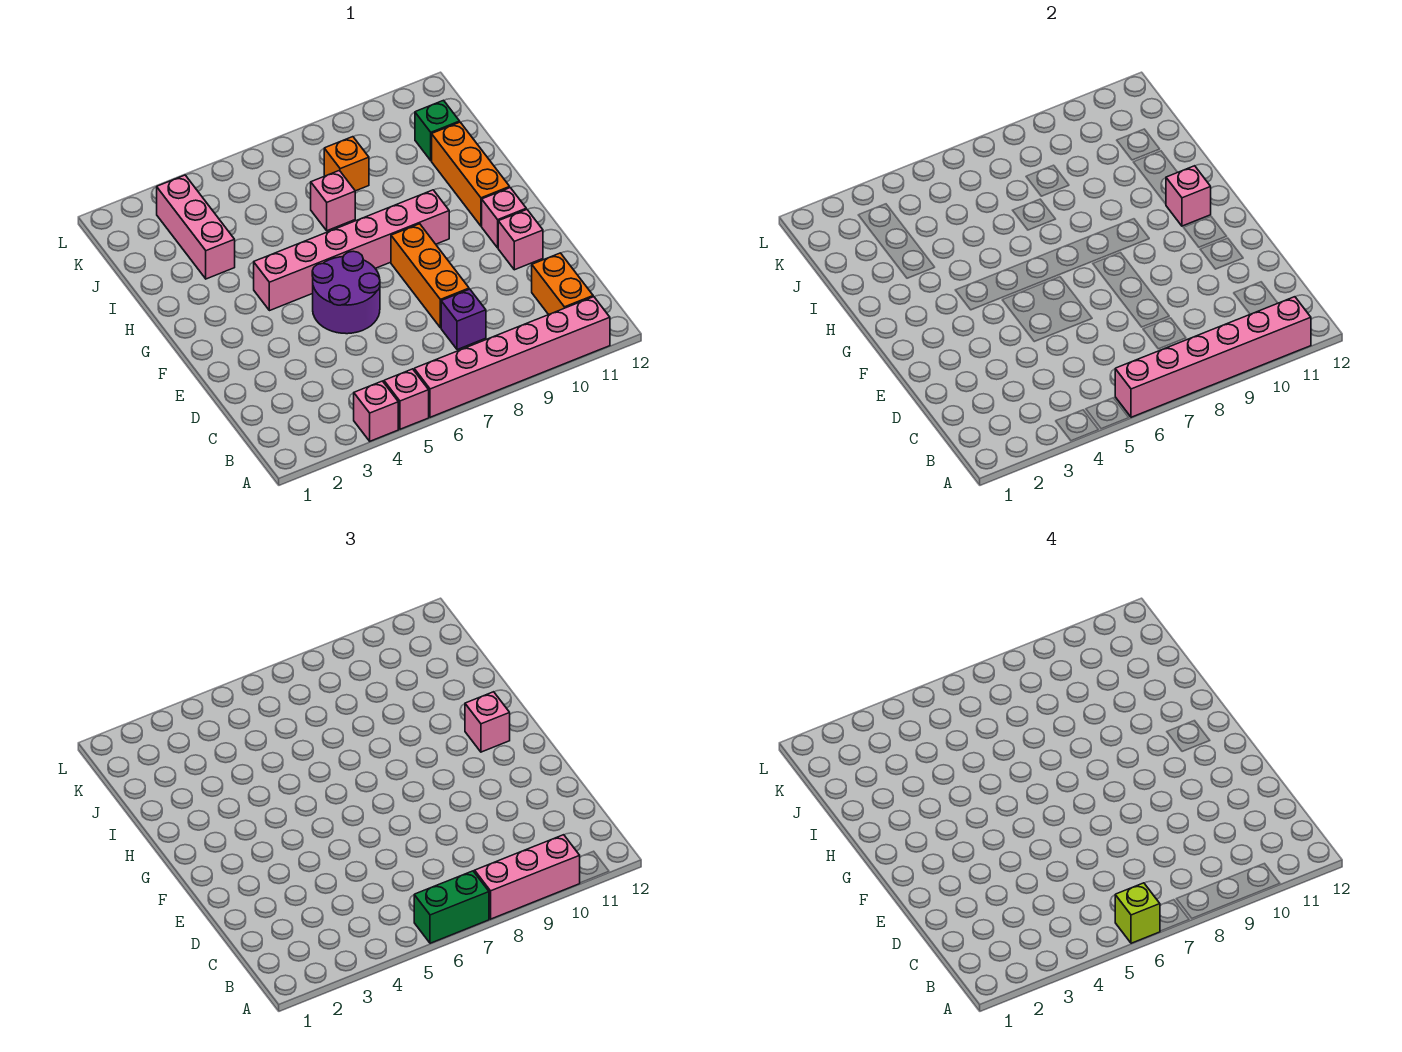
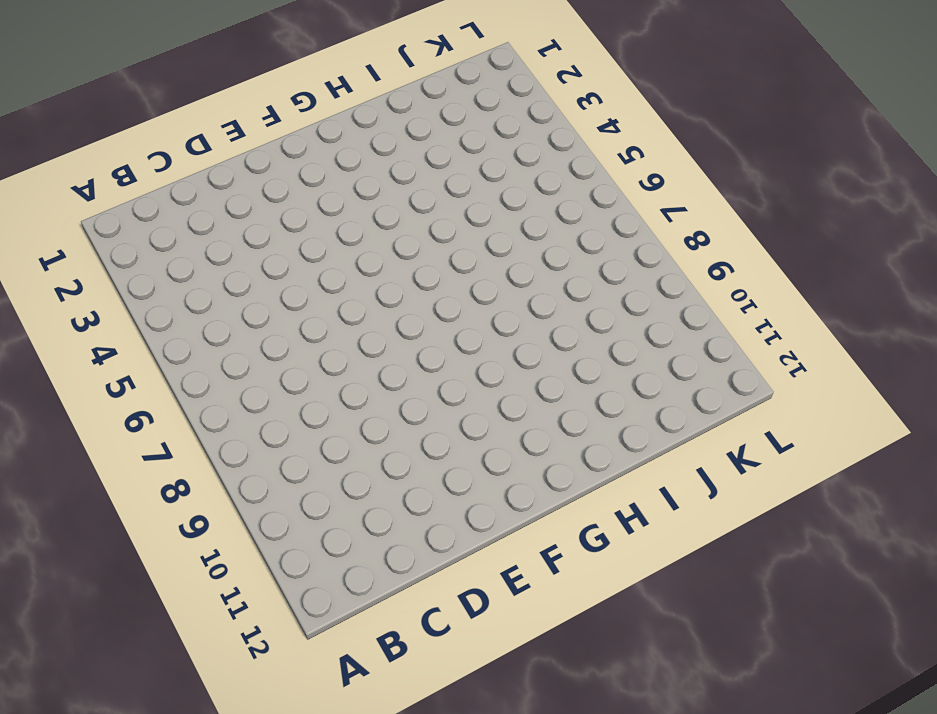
none -> pink brick A4 level 1
none -> pink brick A5 level 1
none -> pink brick A6:A11 level 1

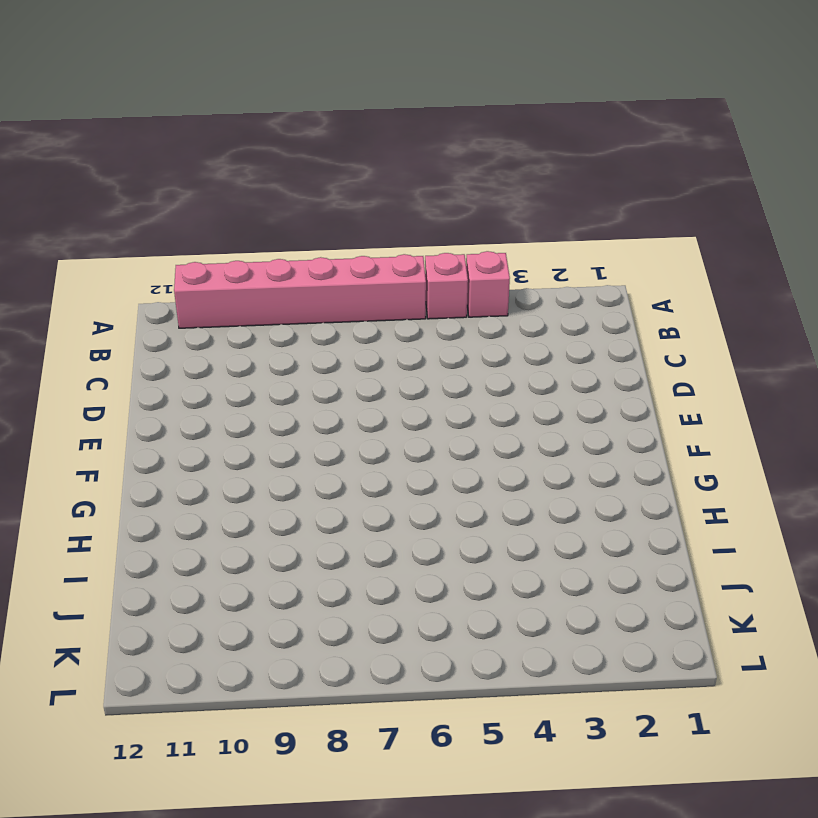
none -> orange brick B11:C11 level 1
none -> purple brick C8 level 1
none -> orange brick D8:F8 level 1

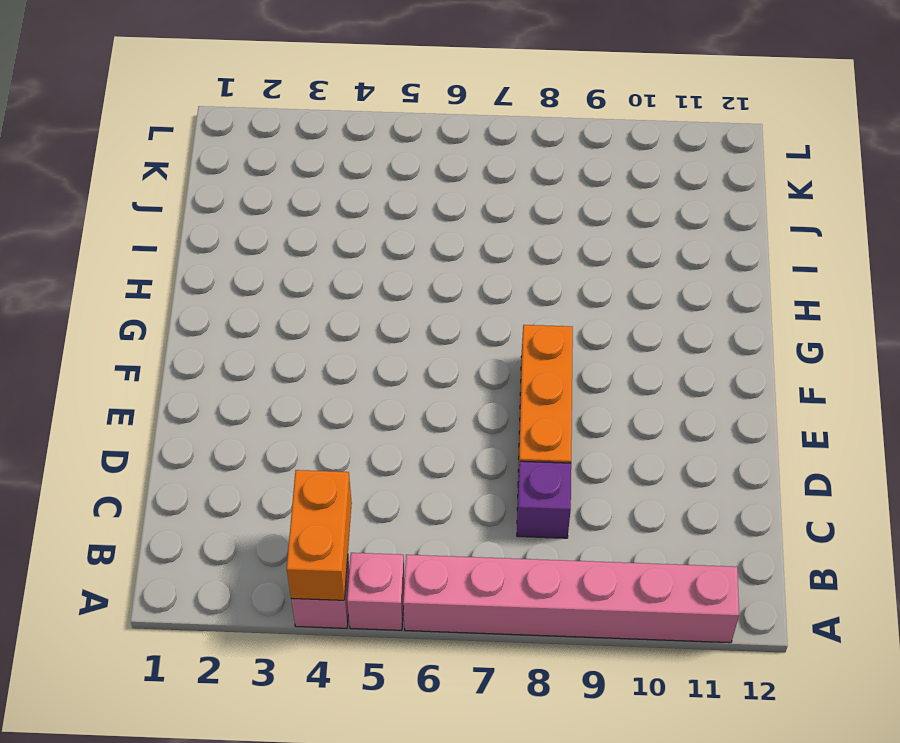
orange brick A4:B4 level 2 -> orange brick B11:C11 level 1
none -> purple round brick E5:F6 level 1
none -> pink brick E11 level 1
none -> pink brick F11 level 1

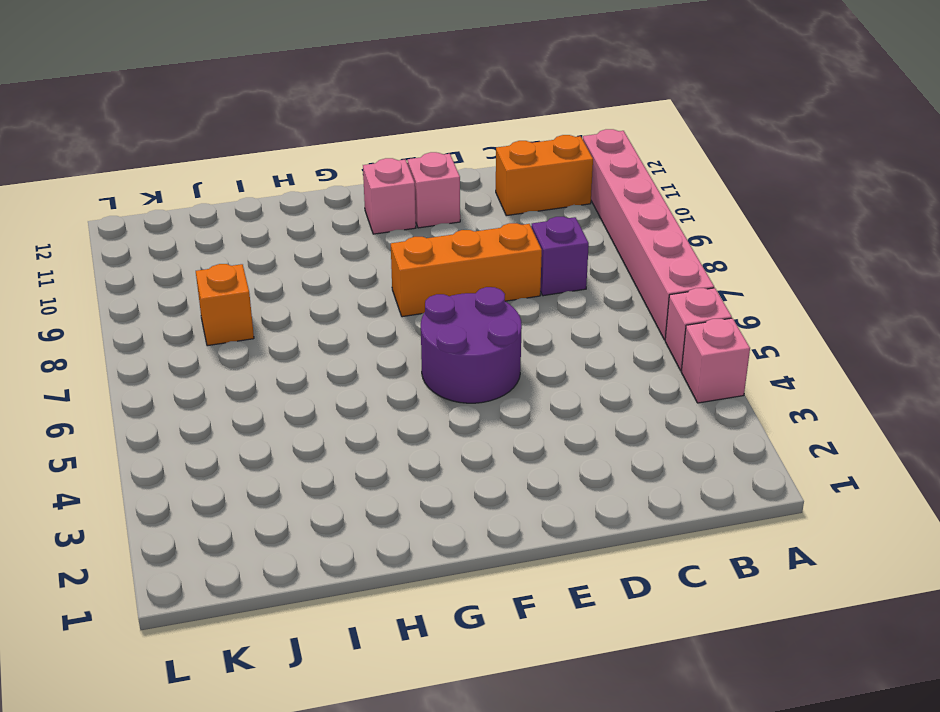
none -> pink brick G4:G9 level 1
none -> orange brick G11:I11 level 1
none -> pink brick I3:K3 level 1

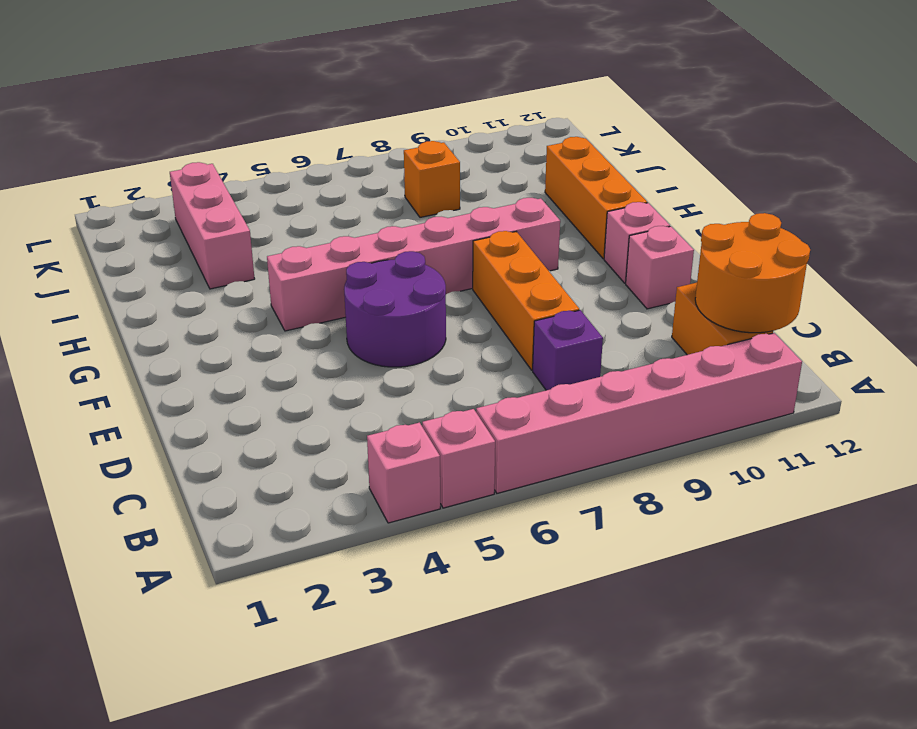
orange round brick B11:C12 level 2 -> none
none -> pink brick I7 level 1
none -> green brick J11 level 1
none -> pink brick A6:A11 level 2

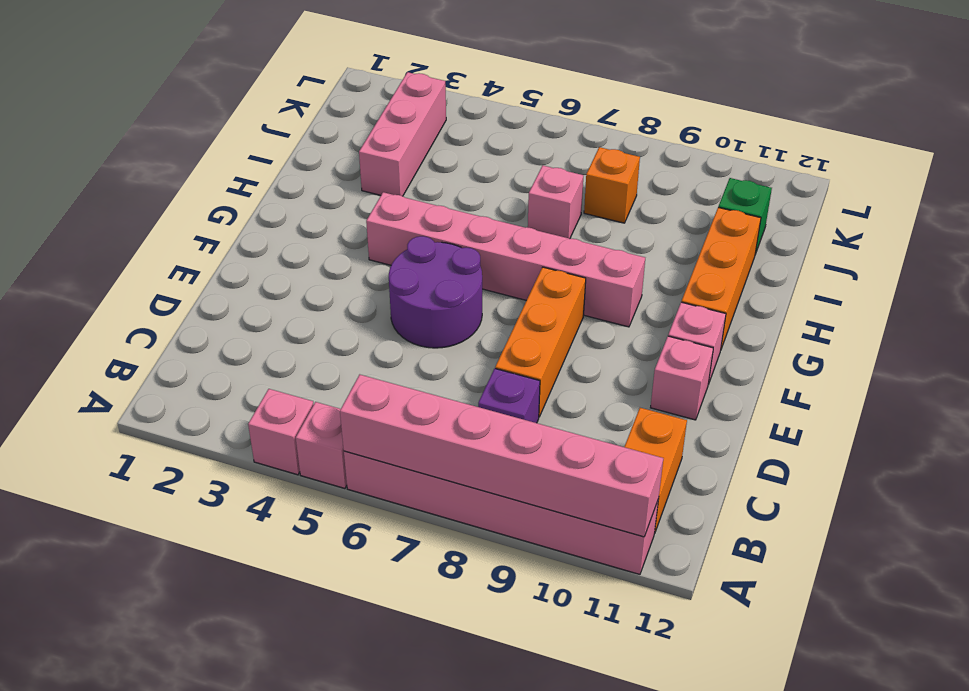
none -> pink brick G11 level 2
none -> green brick A6:A7 level 3
none -> pink brick A8:A10 level 3

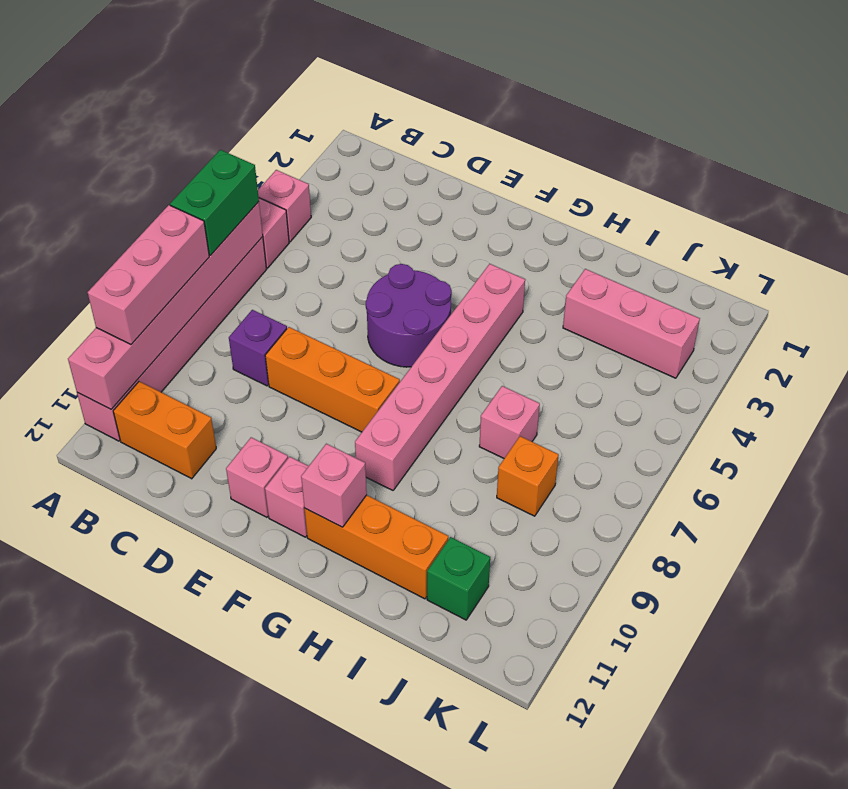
none -> pink brick G11 level 3
none -> lime brick A6 level 4

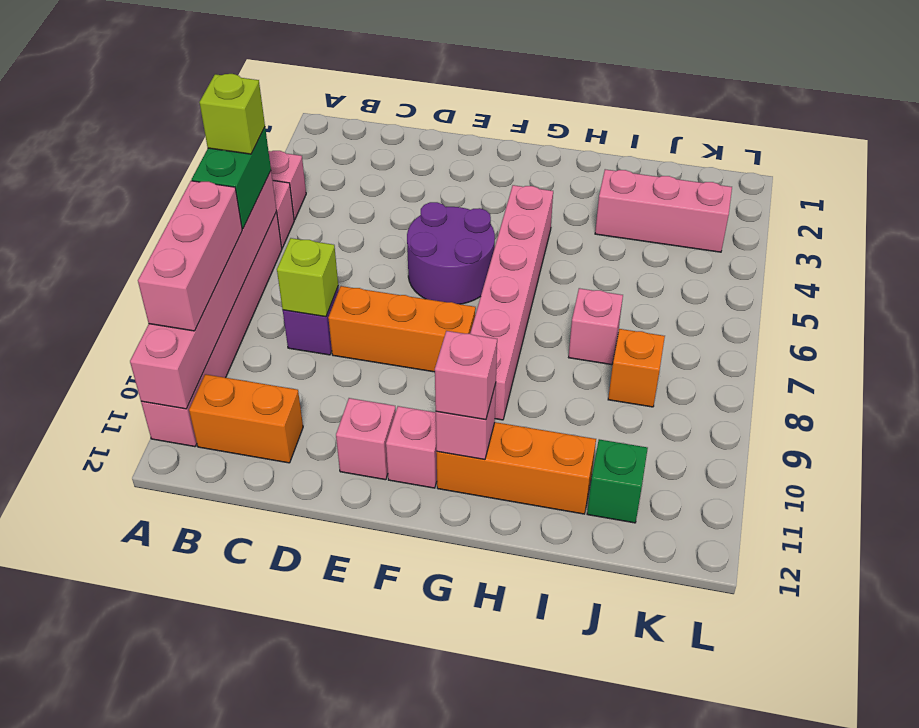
lime brick C8 level 2 -> none

